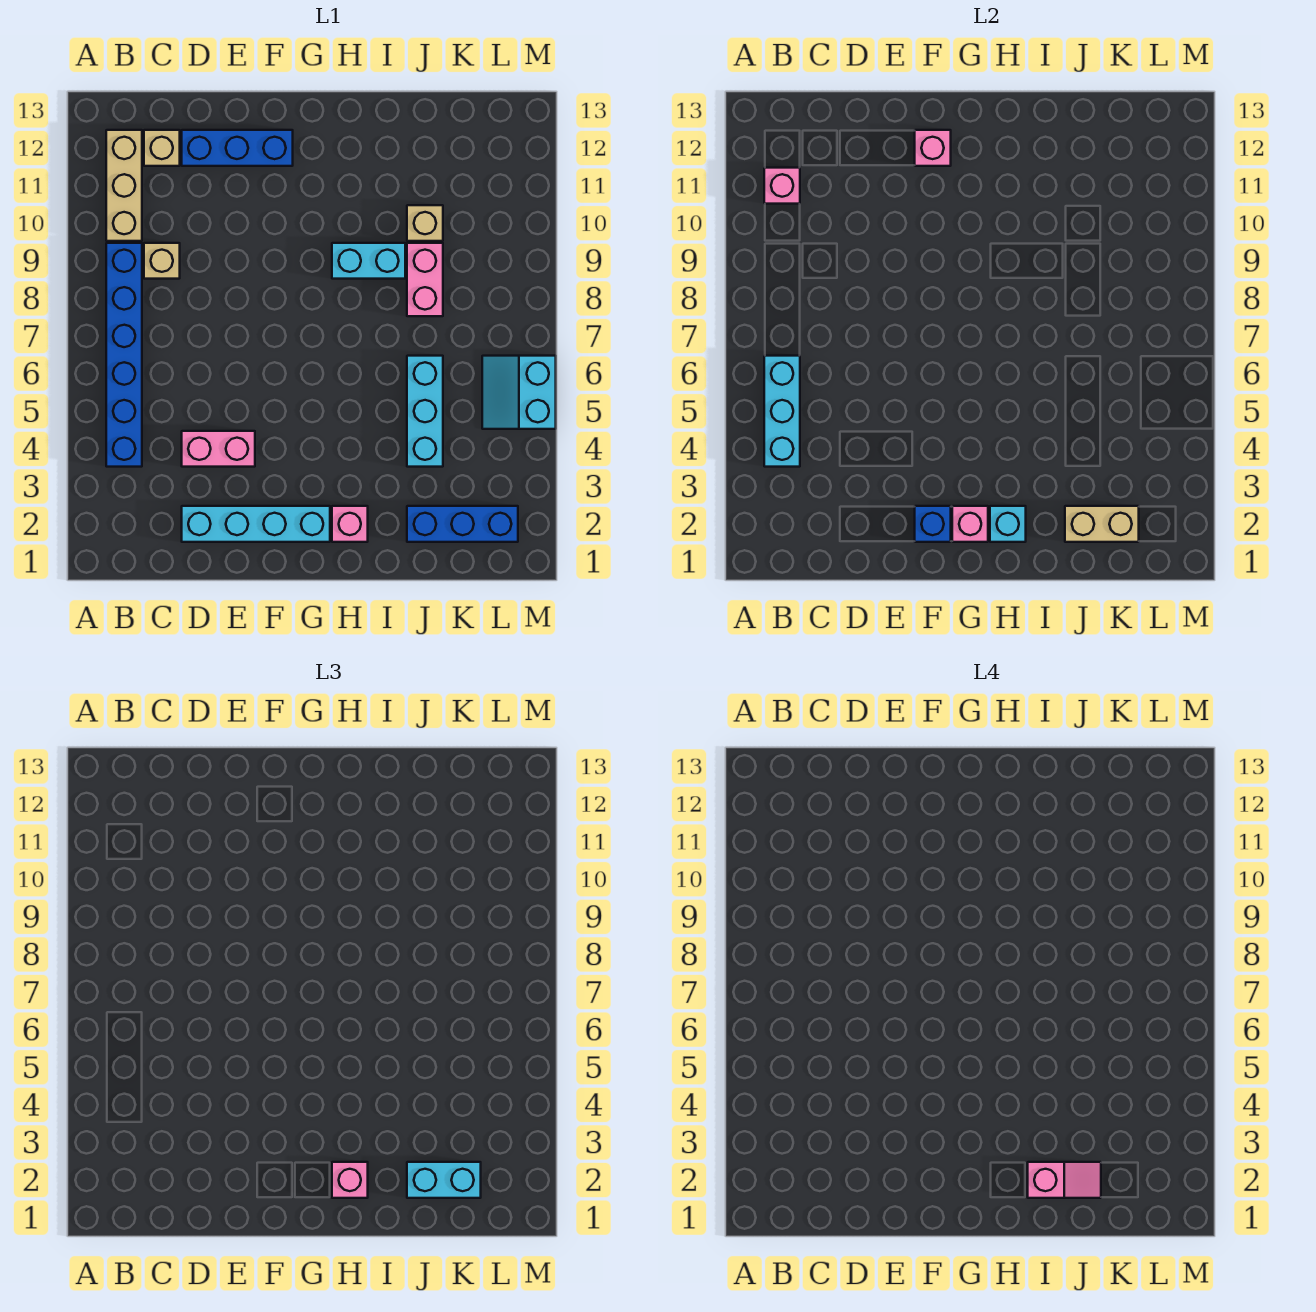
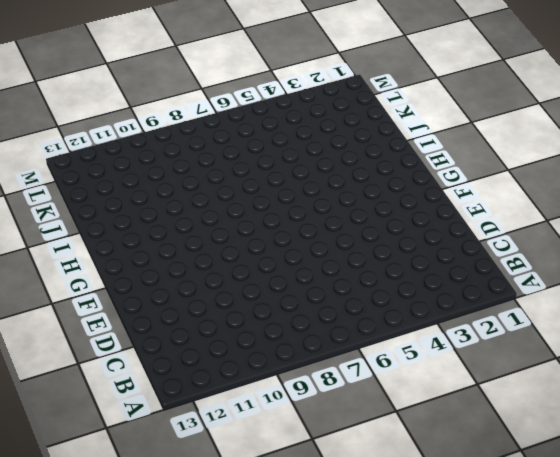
none -> blue brick B4:B9 level 1
none -> tan brick B10:B12 level 1
none -> tan brick C9 level 1

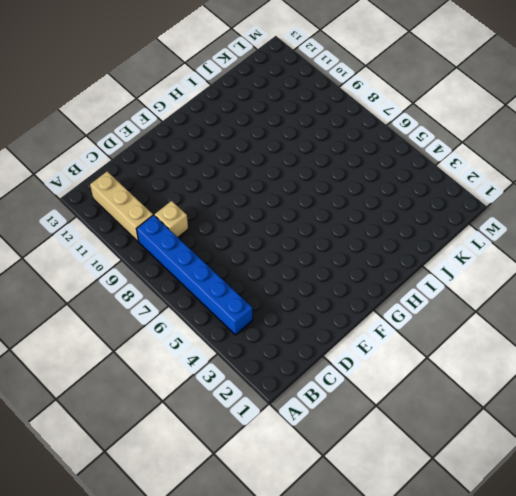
none -> tan brick C12 level 1
none -> cyan brick D2:G2 level 1
none -> pink brick D4:E4 level 1

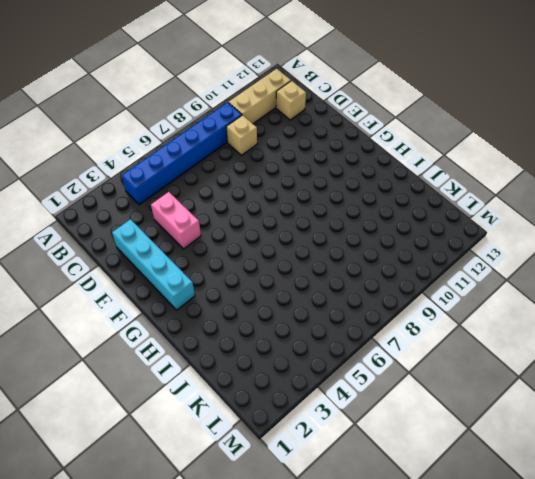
none -> blue brick D12:F12 level 1
none -> pink brick H2 level 1
none -> cyan brick H9:I9 level 1

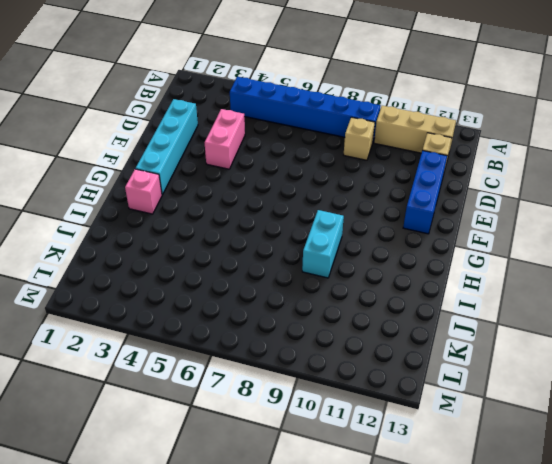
none -> blue brick J2:L2 level 1
none -> cyan brick J4:J6 level 1
none -> pink brick J8:J9 level 1

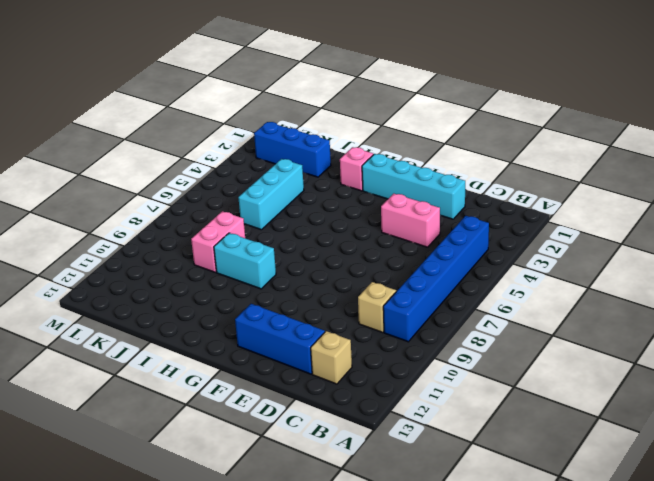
none -> tan brick B10:B12 level 1
none -> tan brick J10 level 1
none -> cyan slope L5:M6 level 1 top M

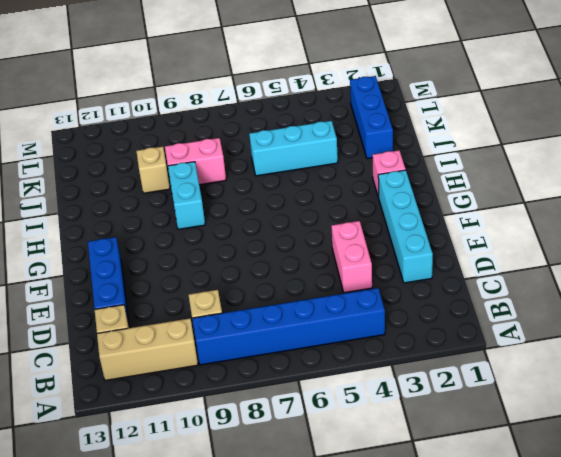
none -> cyan slope L5:M6 level 1 top M
none -> cyan brick B4:B6 level 2
none -> pink brick B11 level 2

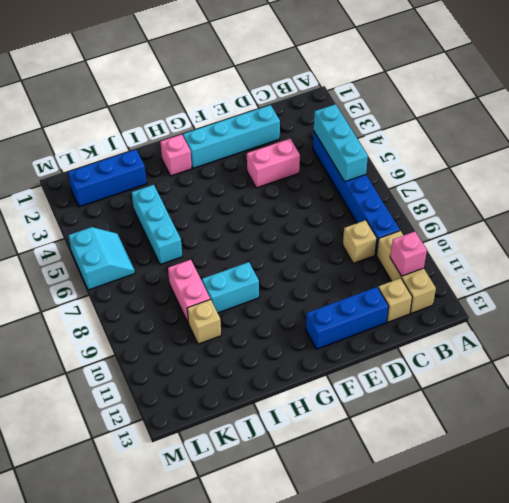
none -> blue brick F2 level 2
none -> pink brick F12 level 2
none -> pink brick G2 level 2

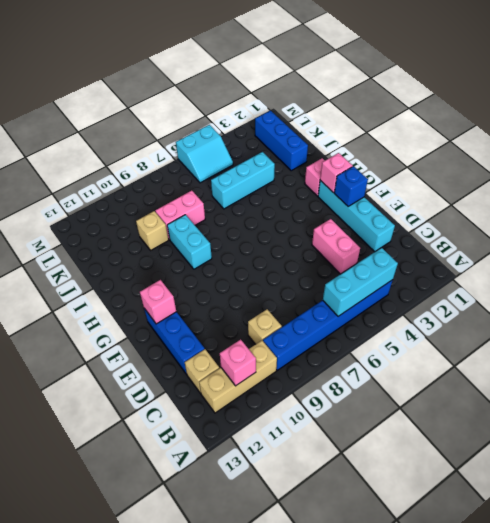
none -> cyan brick H2 level 2
none -> tan brick J2:K2 level 2
none -> pink brick H2 level 3

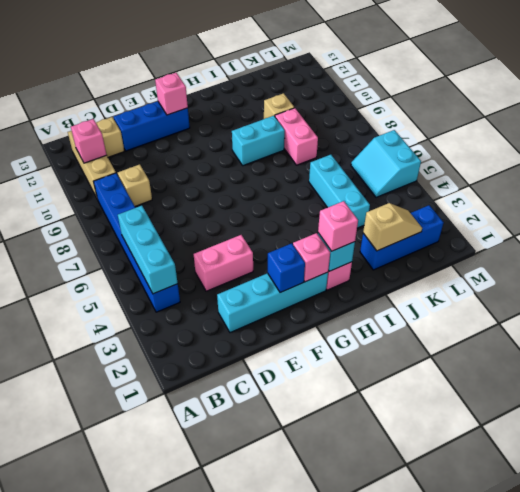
tan slope J2:K2 level 2 top J -> tan brick J2:K2 level 2
none -> cyan brick J2:K2 level 3
none -> pink slope I2:J2 level 4 top I

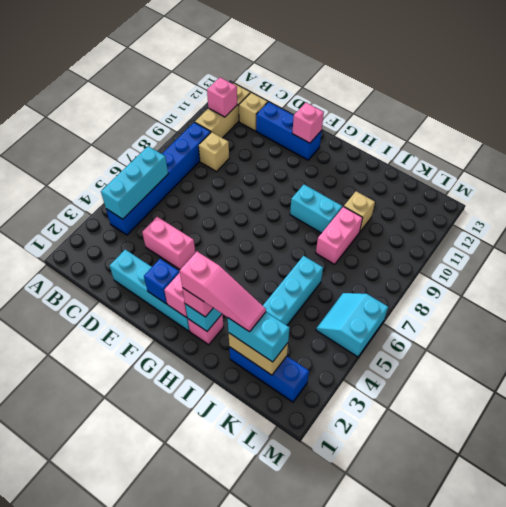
pink slope H2:J2 level 4 top H -> pink slope I2:J2 level 4 top I

